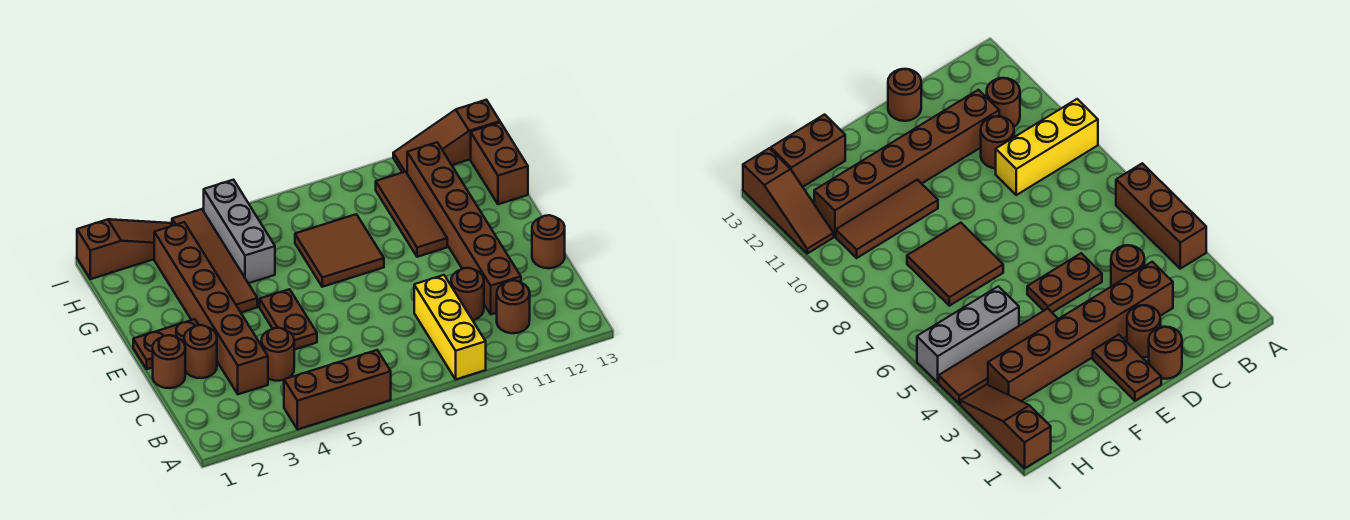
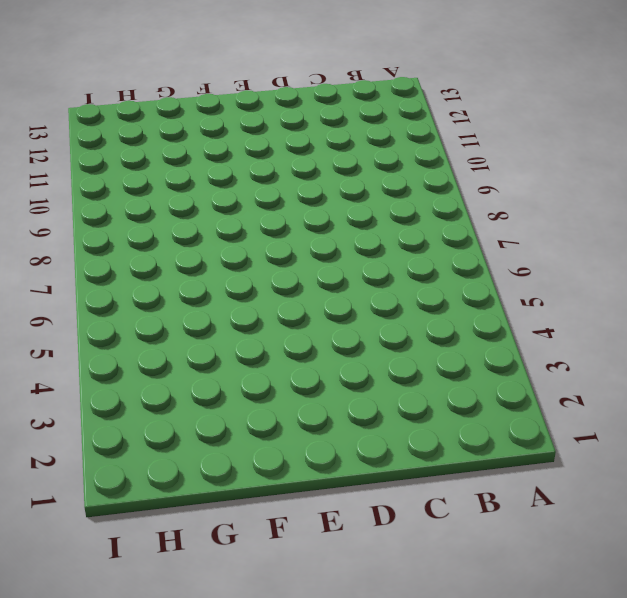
none -> brown brick A4:A6 level 1
none -> yellow brick A9:C9 level 1
none -> brown round brick B11 level 1

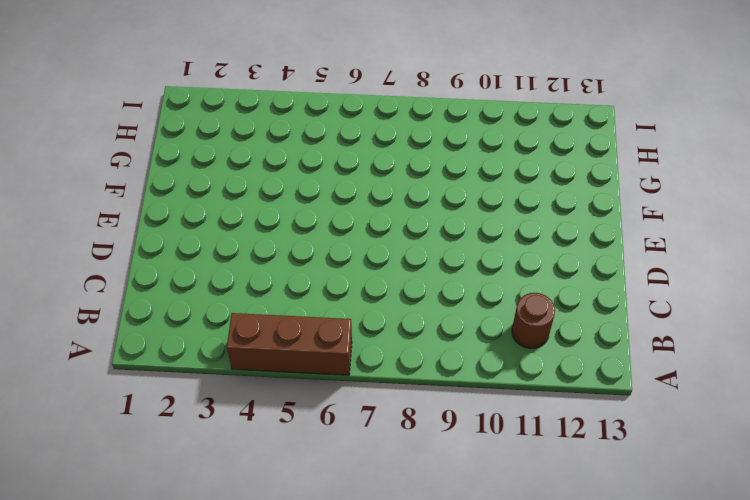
none -> yellow brick A9:C9 level 1
none -> brown brick C3:H3 level 1
none -> brown round brick C4 level 1

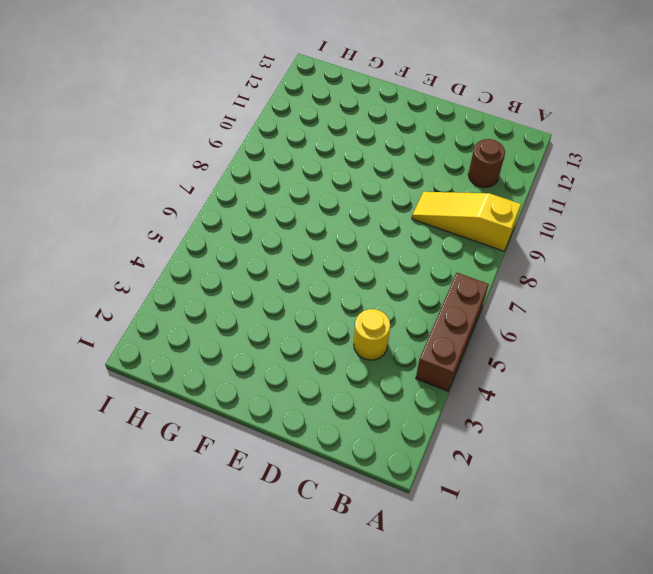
yellow slope A9:C9 level 1 top A -> yellow brick A9:C9 level 1
yellow round brick C4 level 1 -> brown round brick C4 level 1
none -> brown brick C3:H3 level 1
none -> brown round brick C10 level 1
none -> brown brick C11:H11 level 1

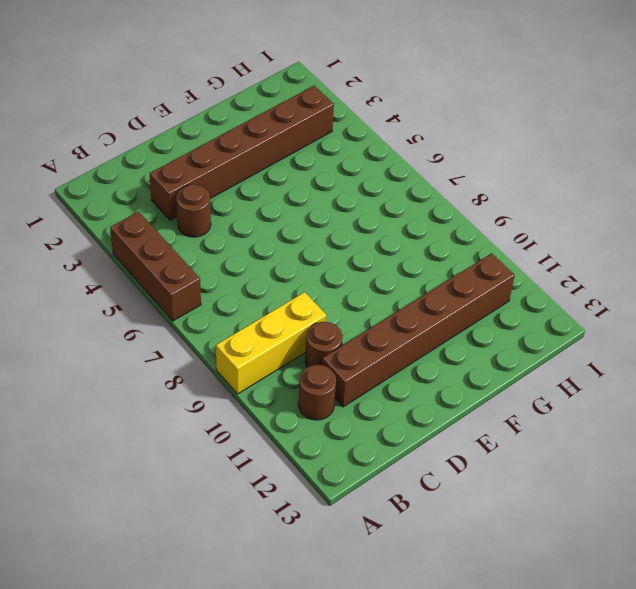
none -> brown round brick D1 level 1
none -> brown round brick D2 level 1
none -> brown plate D5:E5 level 1

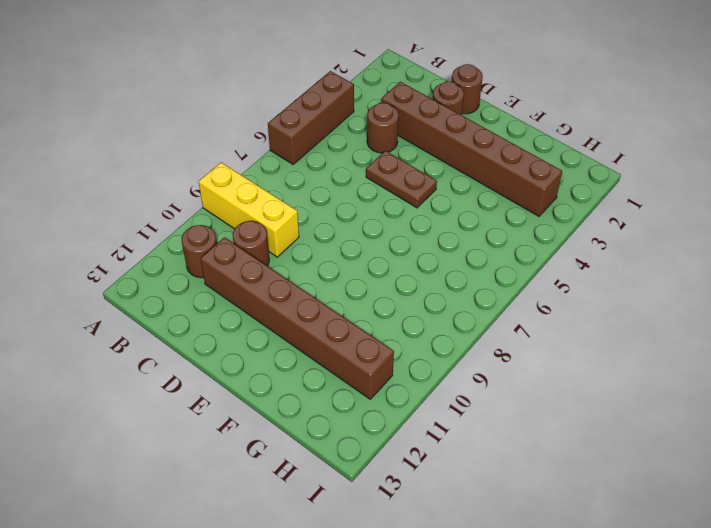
none -> brown round brick D13 level 1
none -> brown plate E1:E2 level 1
none -> brown tile F4:I4 level 1

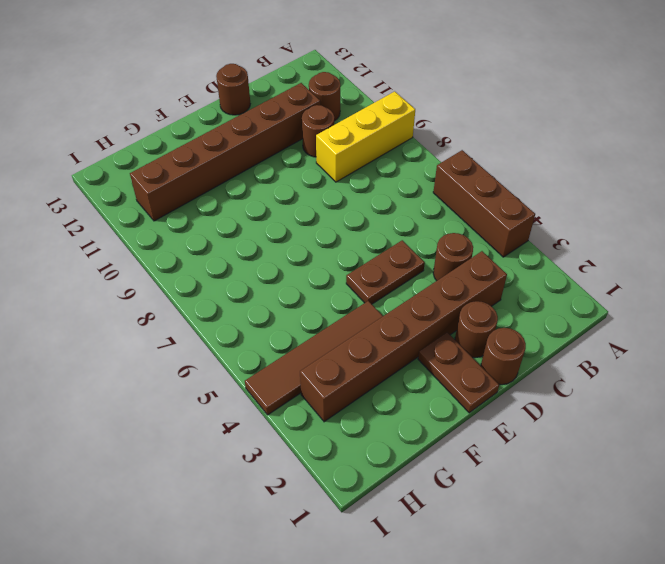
none -> brown tile F7:G8 level 1
none -> brown tile F10:H10 level 1
none -> grey brick G5:I5 level 1

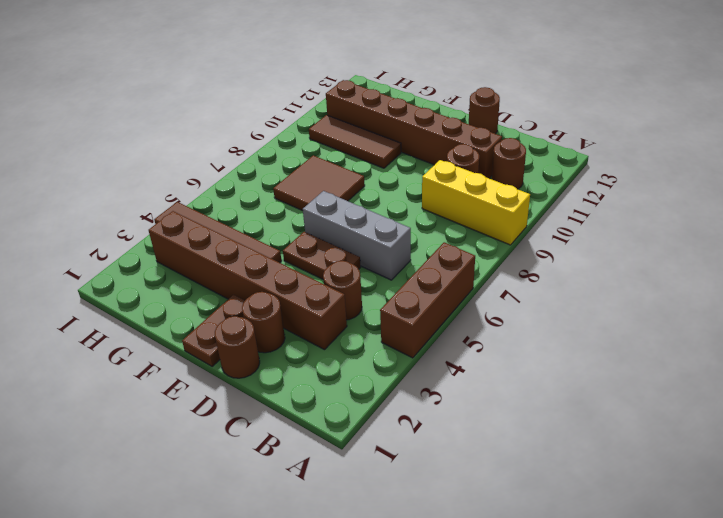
grey brick C6:E6 level 1 -> grey brick G5:I5 level 1
none -> brown brick G13:H13 level 1
none -> brown slope I1:I3 level 1 top 1
none -> brown slope I11:I13 level 1 top 13

